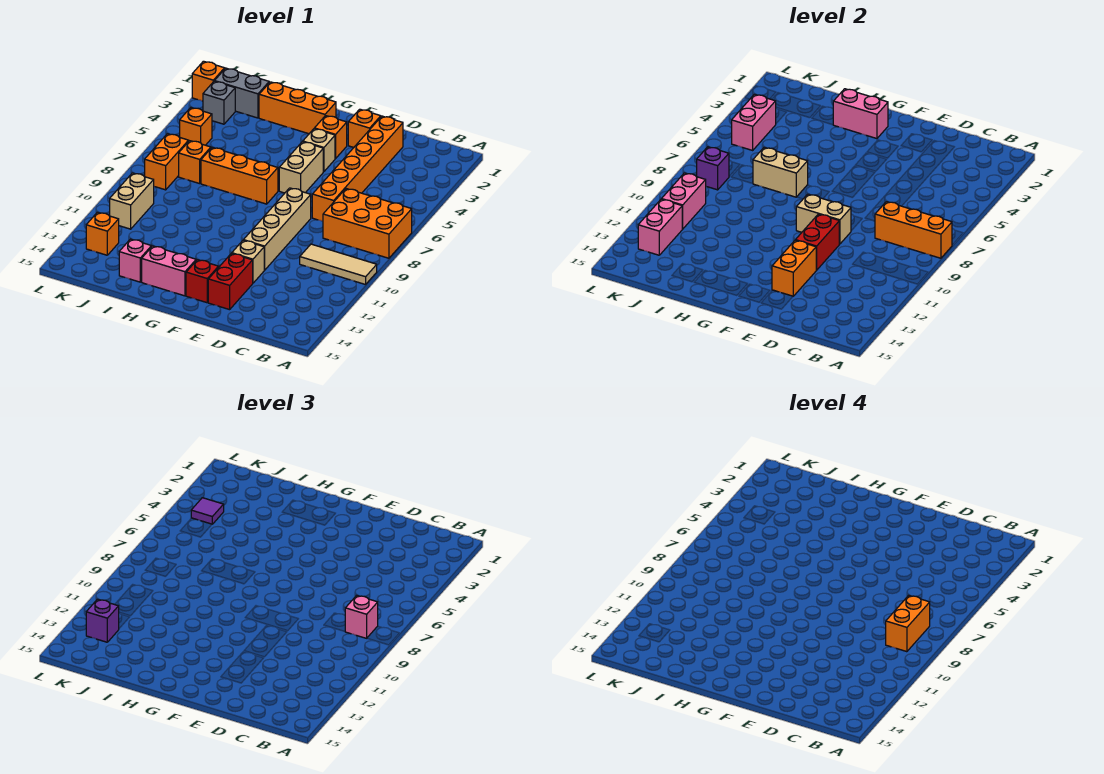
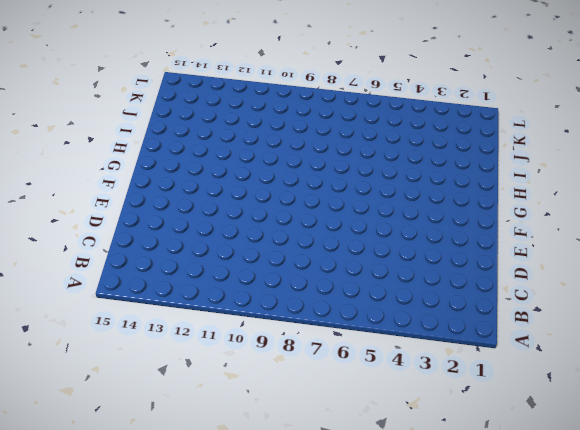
none -> orange brick A7:C8 level 1
none -> tan tile A10:C10 level 1
none -> orange brick D2:D7 level 1
none -> orange brick E2 level 1

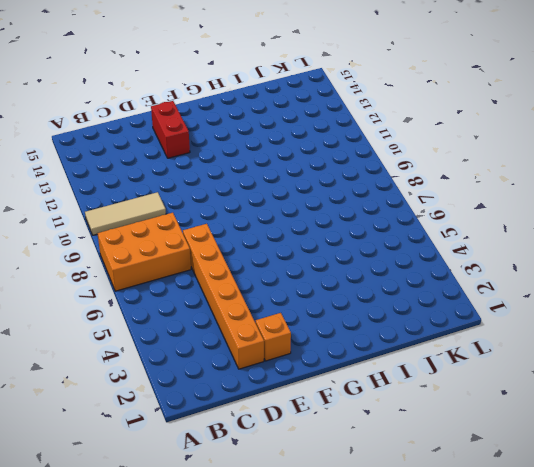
none -> tan brick E8:E11 level 1
none -> tan brick E12 level 1
none -> orange brick F3 level 1
none -> tan brick F4 level 1

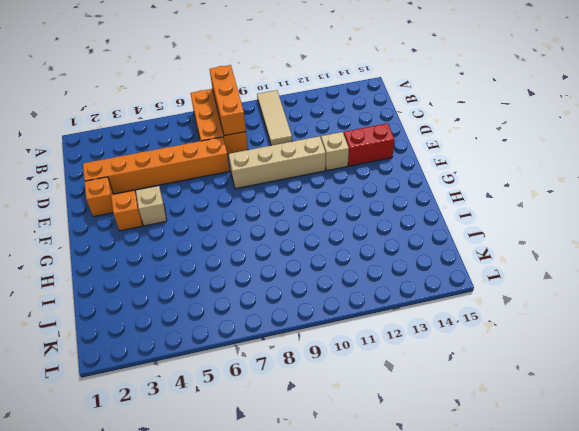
none -> tan brick F5:F6 level 1
none -> red brick F14 level 1
none -> orange brick G2:I2 level 1
none -> orange brick G7:I7 level 1

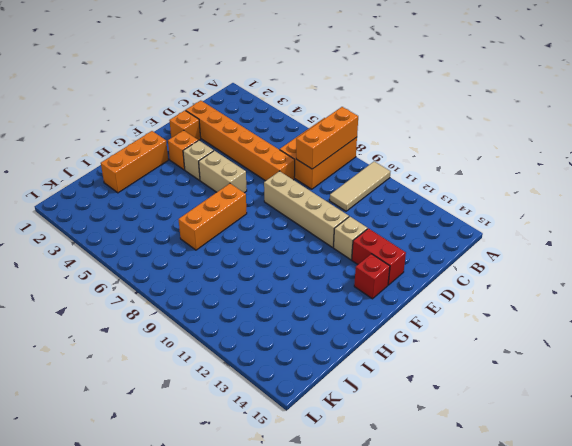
none -> pink brick G14:H14 level 1
none -> pink brick I14 level 1
none -> grey brick J2:K2 level 1
none -> orange brick J7 level 1

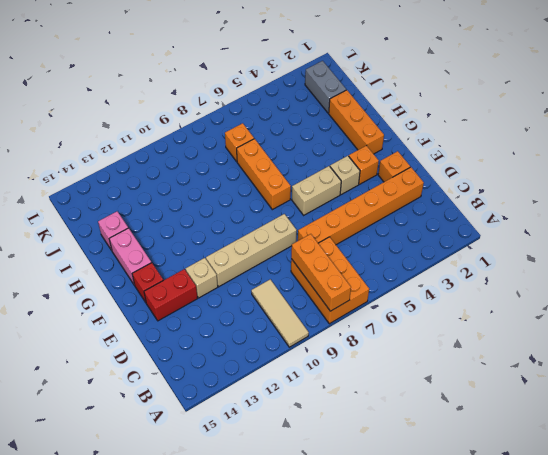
none -> grey brick K3 level 1
none -> orange brick K5 level 1
none -> orange brick K7:K8 level 1
none -> tan brick K10:K11 level 1

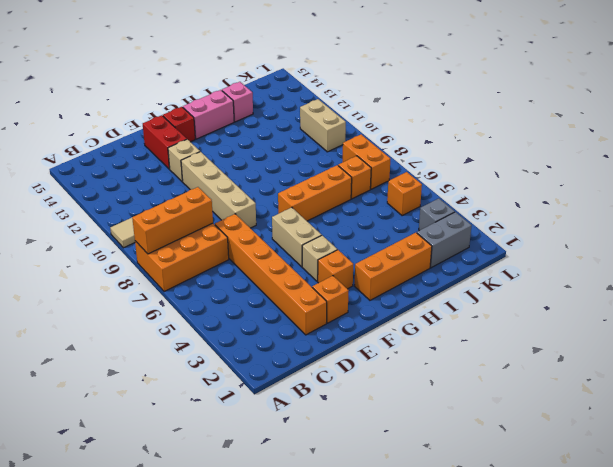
none -> orange brick K13 level 1
none -> orange brick L2 level 1
none -> tan brick E9:F9 level 2
none -> red brick E10:E11 level 2

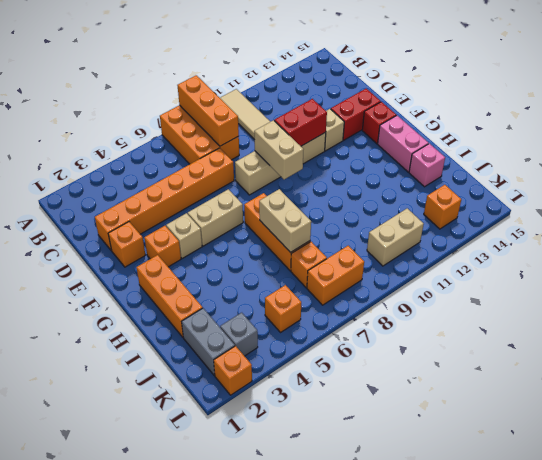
none -> orange brick E12:E13 level 2
none -> pink brick G2:H2 level 2
none -> pink brick K4:K5 level 2
none -> purple brick K8 level 2

